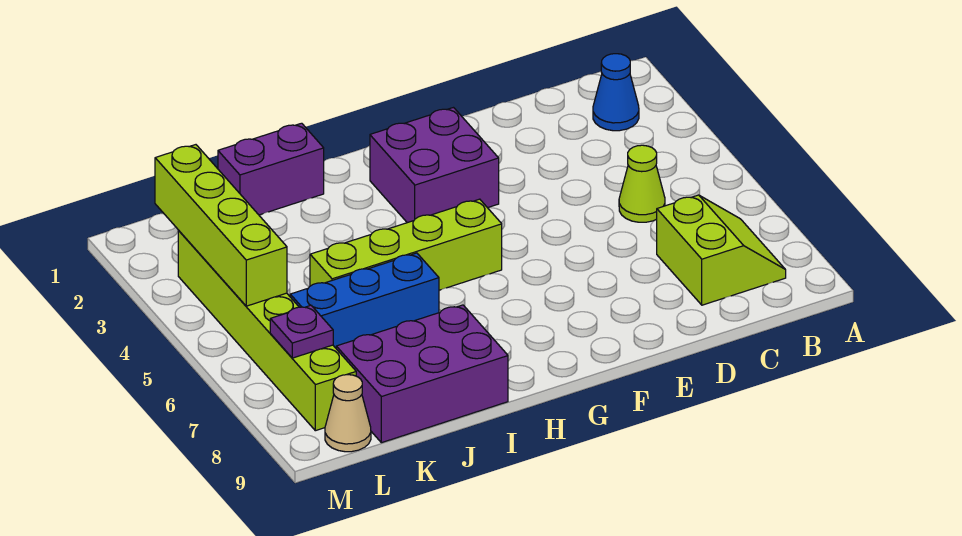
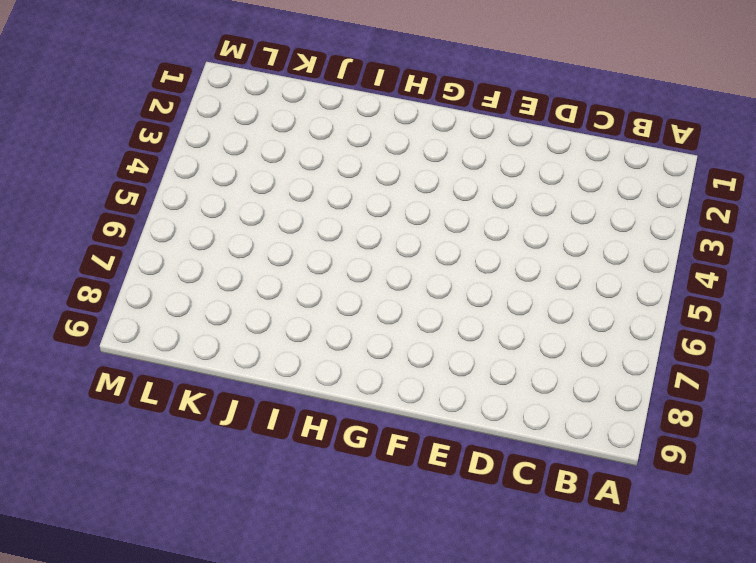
none -> blue cone B2 level 1
none -> lime slope B7:C8 level 1 top C
none -> lime cone C5 level 1

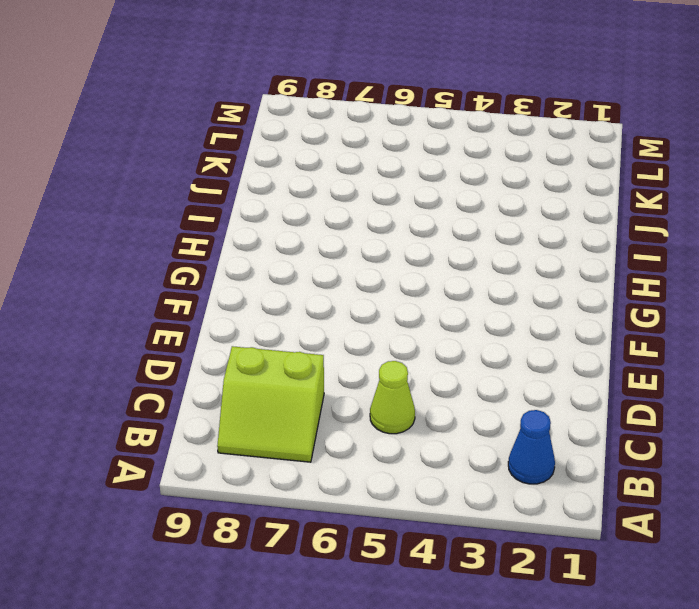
none -> purple brick F2:G3 level 1
none -> lime brick G5:J5 level 1
none -> purple brick I1:J1 level 1

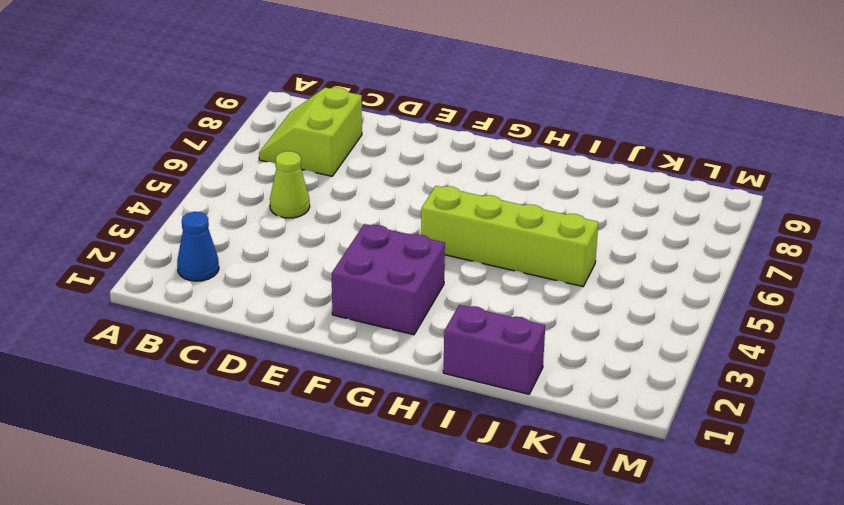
none -> blue brick I6:K6 level 1
none -> purple brick I8:K9 level 1
none -> lime brick L3:L8 level 1

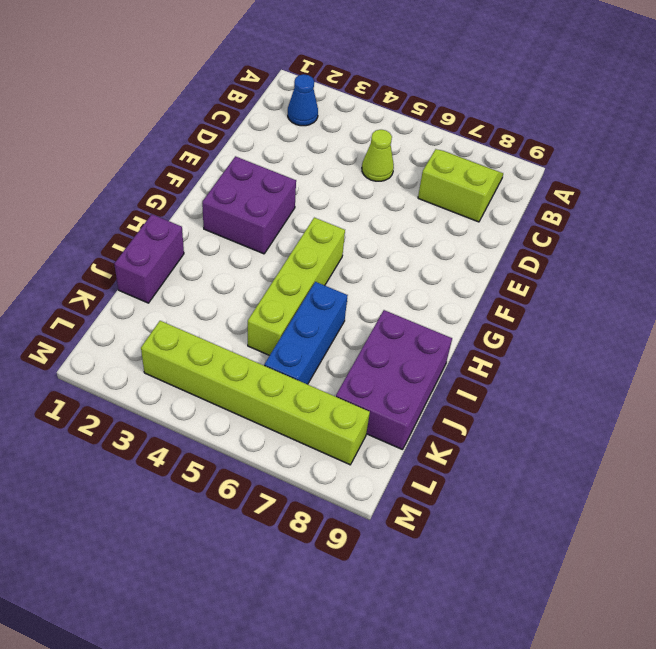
none -> tan cone L9 level 1
none -> lime brick L2:L5 level 2
none -> purple plate L7 level 2

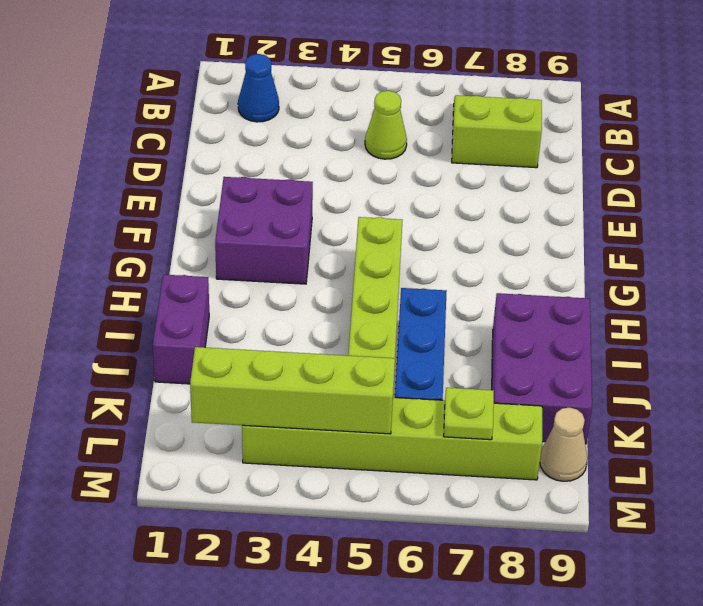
lime plate L7 level 2 -> purple plate L7 level 2

